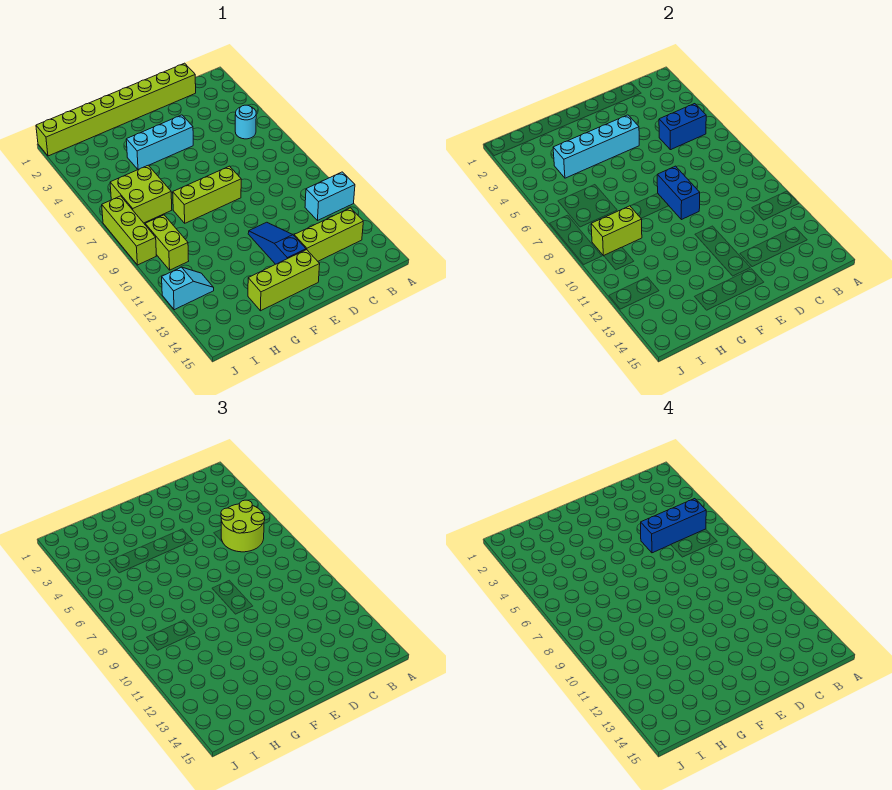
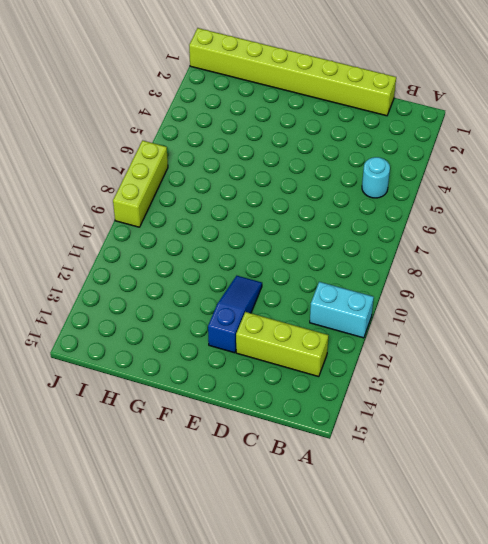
none -> cyan brick E4:G4 level 1
none -> lime brick E8:G8 level 1
none -> lime brick E14:G14 level 1

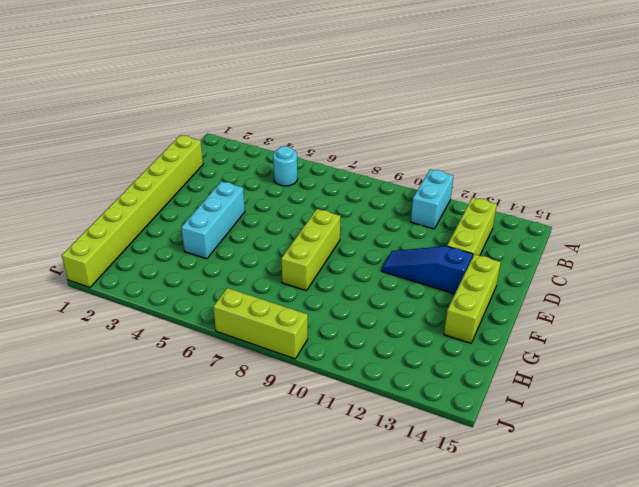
none -> lime brick H6:I7 level 1
none -> lime brick I9:I10 level 1
none -> cyan slope I12:J12 level 1 top J

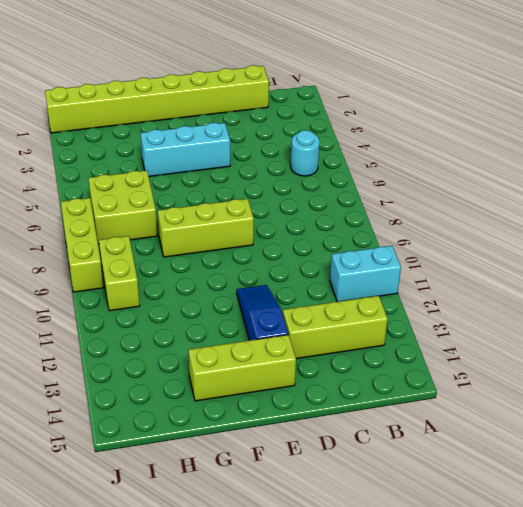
none -> cyan slope I12:J12 level 1 top J
none -> blue brick B5:C5 level 2
none -> cyan brick E4:H4 level 2

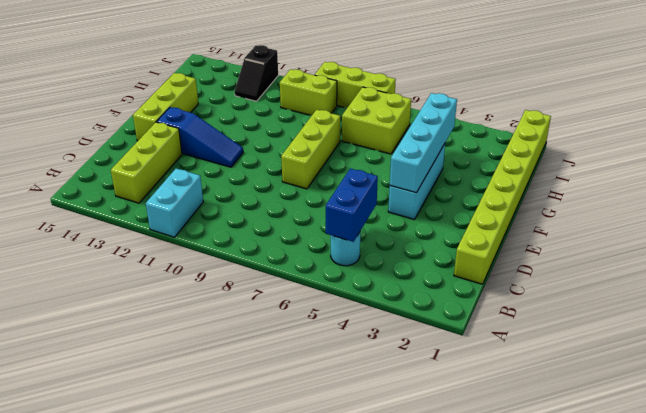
black slope I12:J12 level 1 top J -> cyan slope I12:J12 level 1 top J
none -> blue brick E8:E9 level 2
none -> lime brick H9:I9 level 2
none -> lime round brick B5:C6 level 3

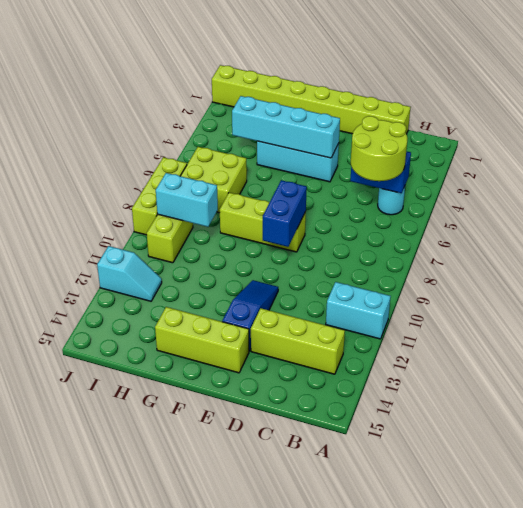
cyan brick H9:I9 level 2 -> lime brick H9:I9 level 2
none -> blue brick B5:D5 level 4

